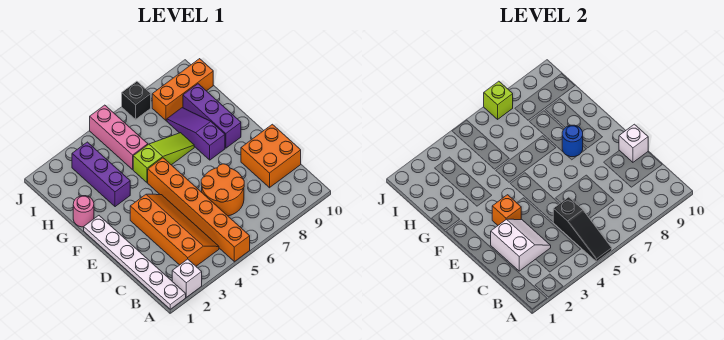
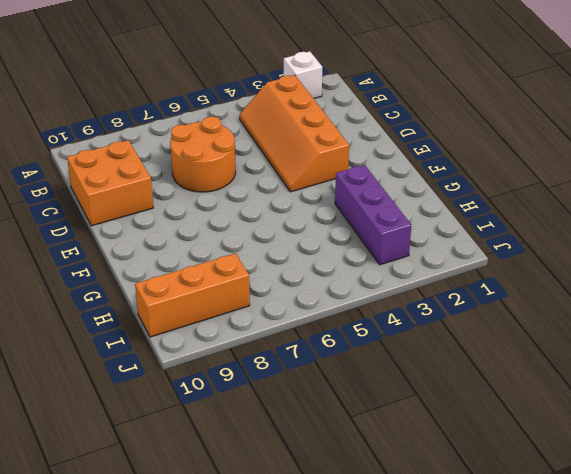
none -> white plate A1:F1 level 1
none -> orange brick A5:F5 level 1
none -> purple slope F8:H8 level 1 top F

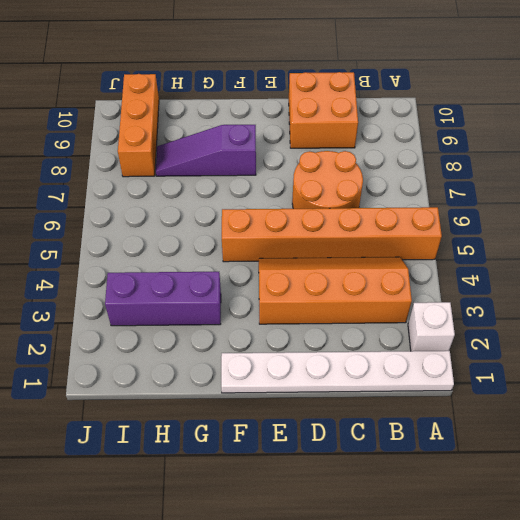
none -> purple brick F9:H9 level 1
none -> pink round brick G1 level 1
none -> lime slope G5:G7 level 1 top 5

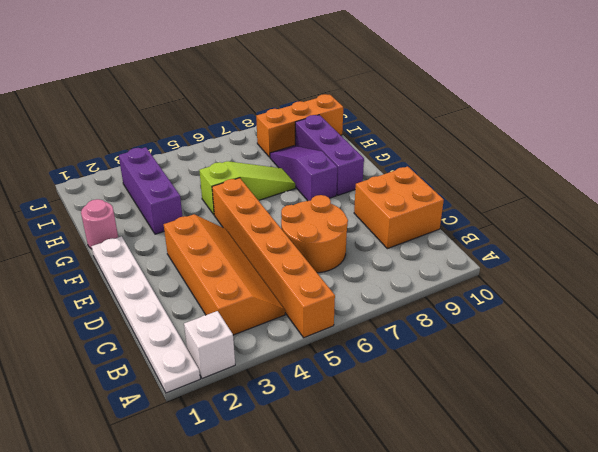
none -> pink brick H5:J5 level 1
none -> black brick J7 level 1
none -> black slope A5:C5 level 2 top C

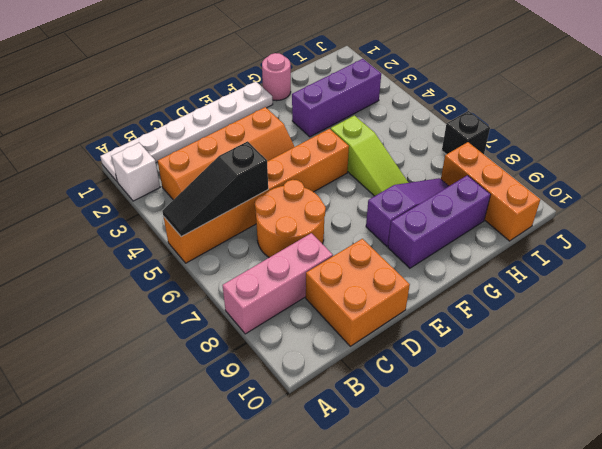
pink brick A8:C8 level 1 -> pink brick H5:J5 level 1
none -> white slope C2:D3 level 2 top 2
none -> white brick D10 level 2
none -> orange brick E3 level 2

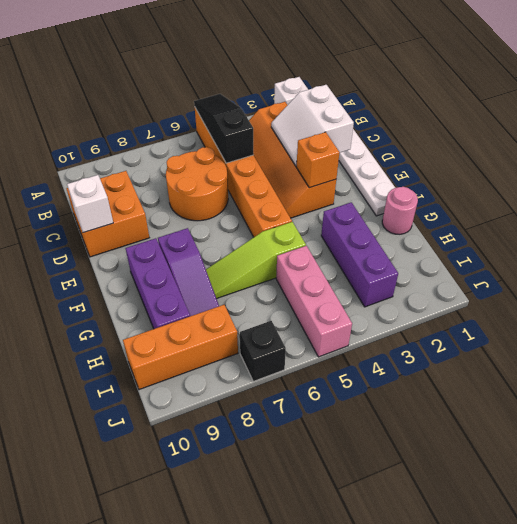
none -> blue round brick F8 level 2
none -> lime brick J7 level 2

